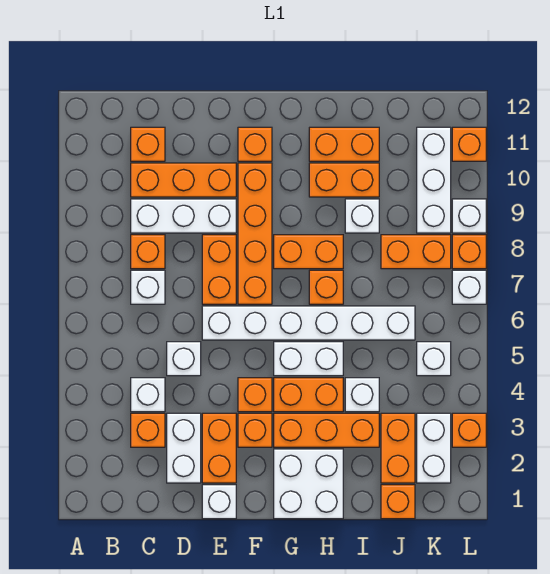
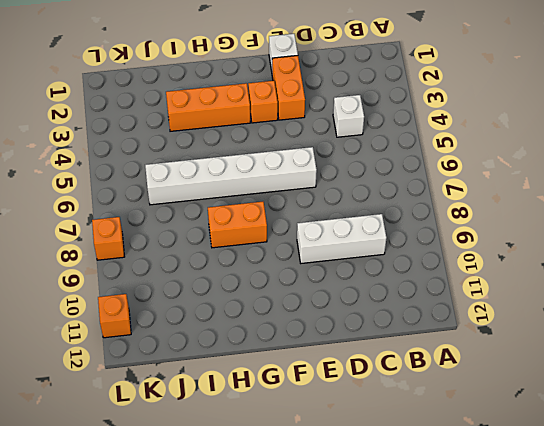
none -> orange brick C3 level 1
none -> white brick C7 level 1
none -> orange brick C8 level 1
none -> orange brick C10:E10 level 1

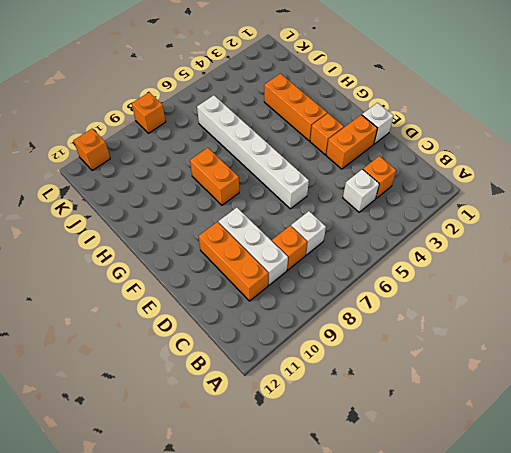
none -> orange brick C11 level 1
none -> white brick D2:D3 level 1
none -> white brick D5 level 1
none -> orange brick E7:E8 level 1

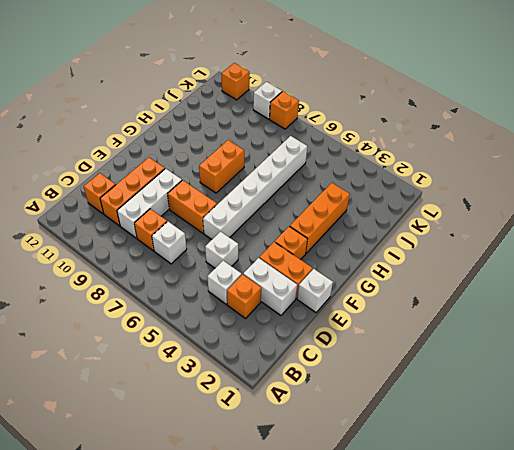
none -> orange brick F4 level 1
none -> orange brick F7:F10 level 1
none -> orange brick F11 level 1
none -> white brick G1:H2 level 1

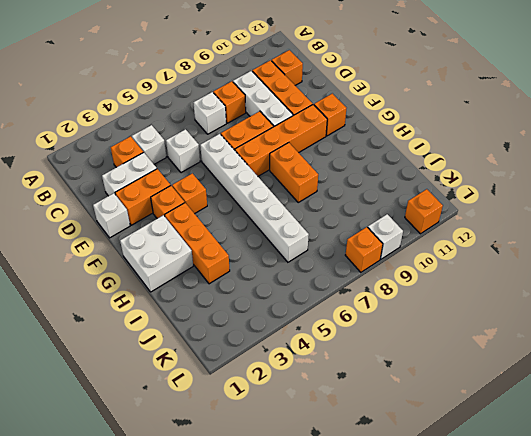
none -> orange brick G4:H4 level 1
none -> white brick G5:H5 level 1
none -> orange brick H7 level 1
none -> orange brick H10:I10 level 1

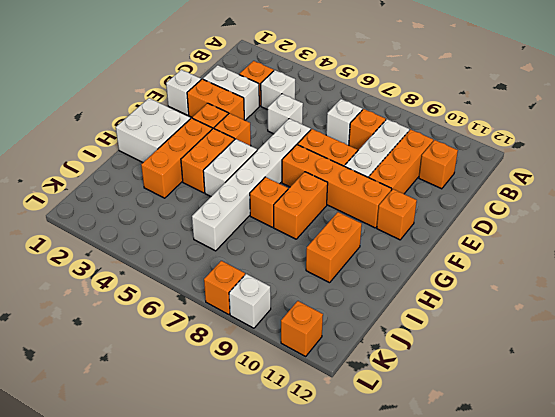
none -> orange brick H11:I11 level 1
none -> white brick I4 level 1
none -> white brick I9 level 1
none -> orange brick J1 level 1

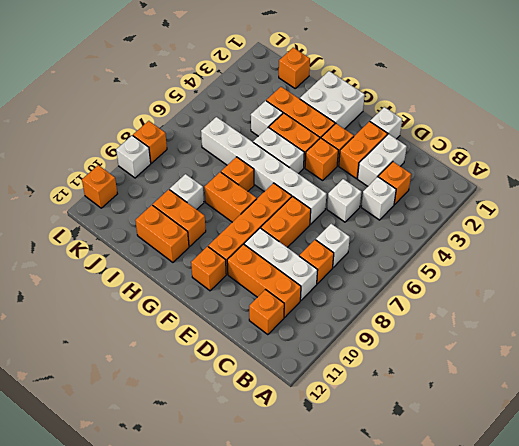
none -> orange brick J2:J3 level 1
none -> orange brick J8:K8 level 1
none -> white brick K2:K3 level 1
none -> white brick K5 level 1

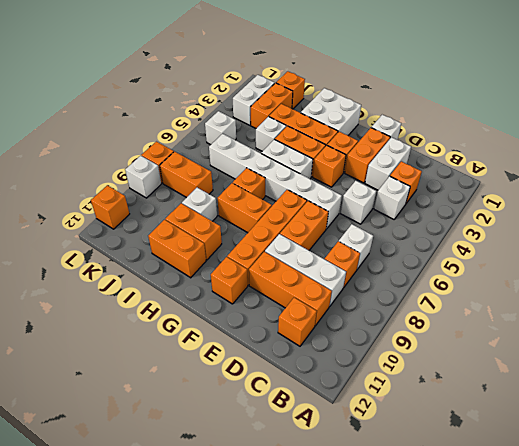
none -> white brick K9:K11 level 1
none -> orange brick L3 level 1
none -> white brick L7 level 1

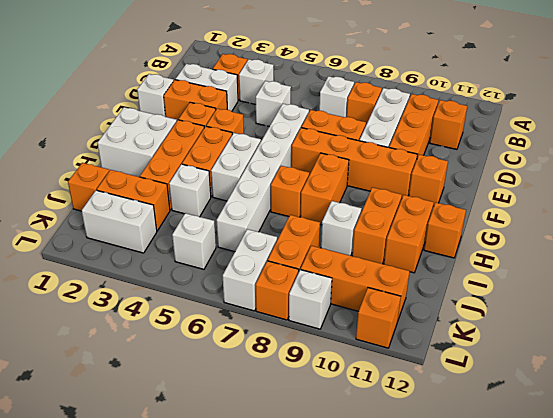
orange brick H12 level 1 -> orange brick L3 level 1
white brick K7:L7 level 1 -> white brick L7 level 1
orange brick K9:K11 level 1 -> white brick K9:K11 level 1

